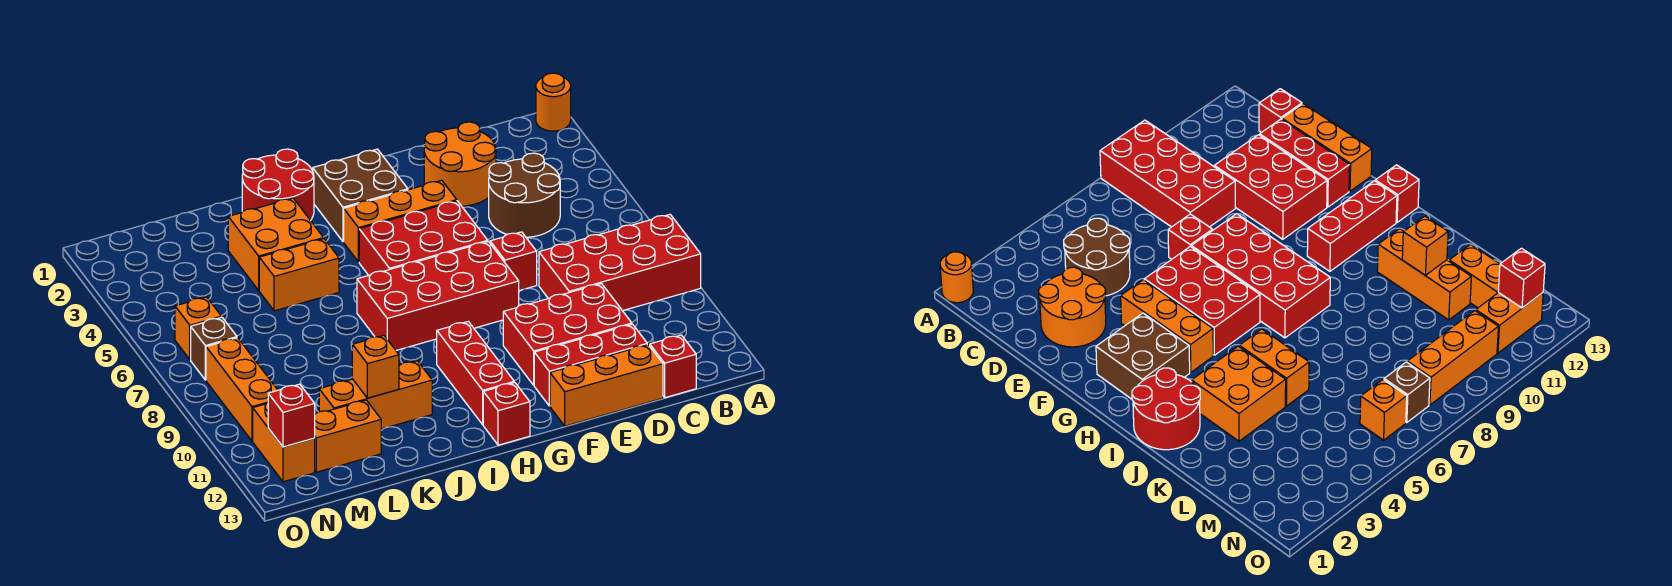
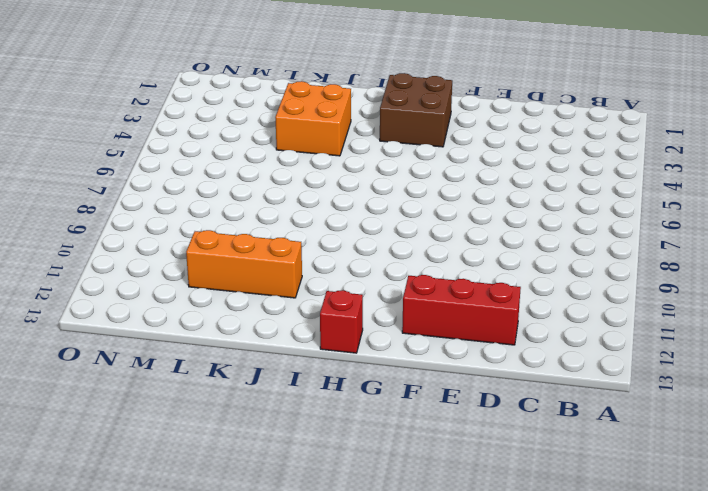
none -> orange round brick A1 level 1
none -> red brick A8:D9 level 1
none -> brown round brick C4:D5 level 1

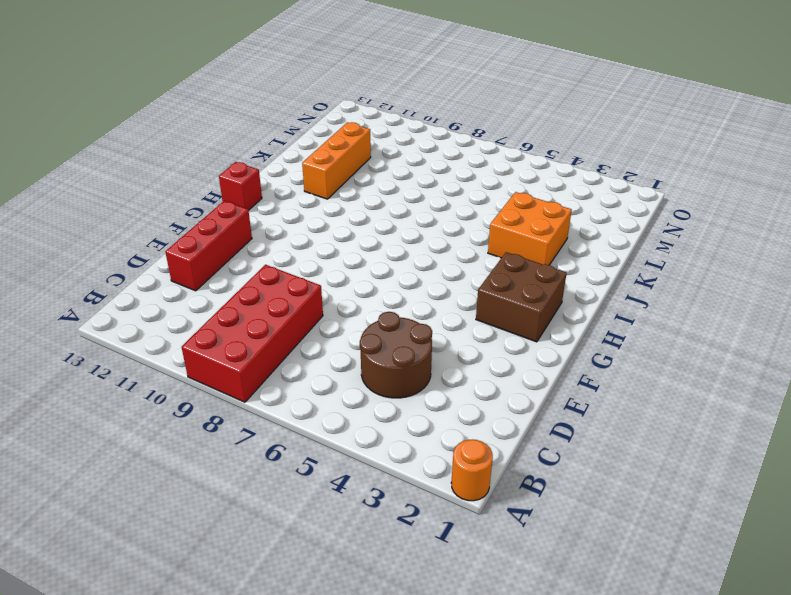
none -> red brick C13 level 1
none -> orange round brick D2:E3 level 1
none -> red brick D10:F11 level 1

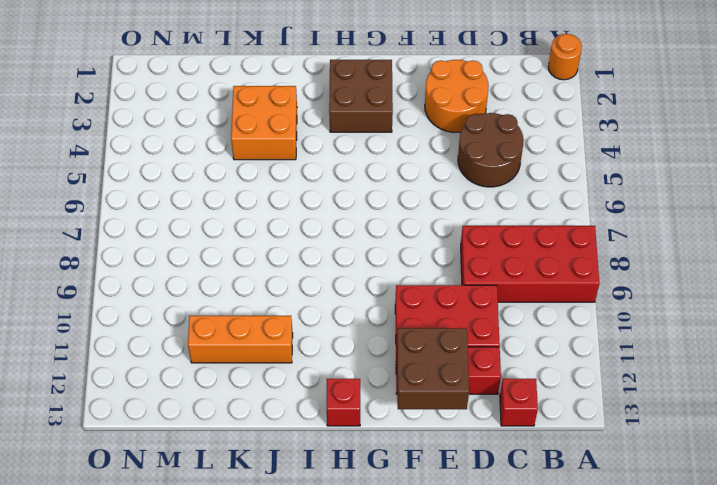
brown brick E12:F13 level 2 -> none
none -> orange brick D13:F13 level 1
none -> red brick E7 level 1
none -> orange brick F4:H4 level 1

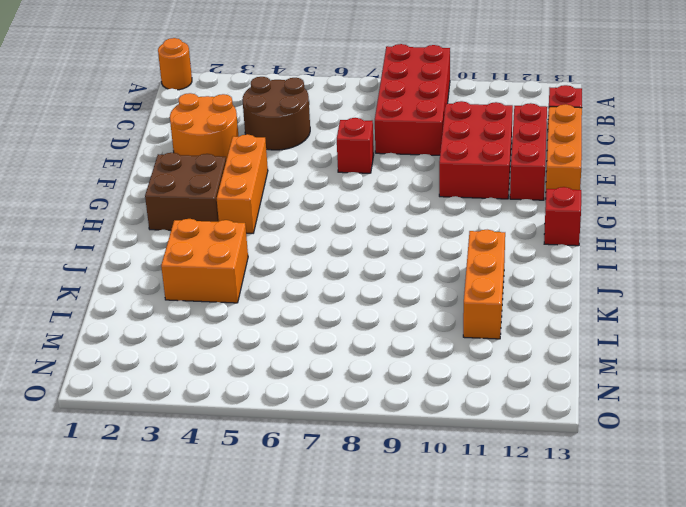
none -> red brick F5:H6 level 1
none -> red brick F7:I8 level 1
none -> red brick H10:H12 level 1

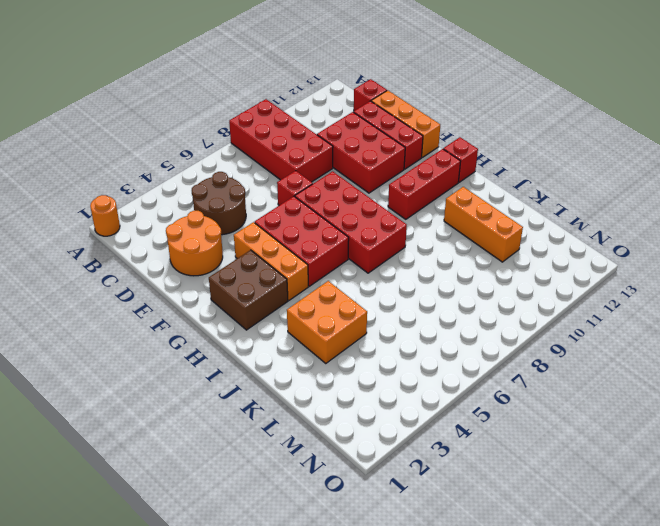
none -> red round brick I1:J2 level 1
none -> orange brick J5:K5 level 1
none -> orange brick L12:M12 level 1

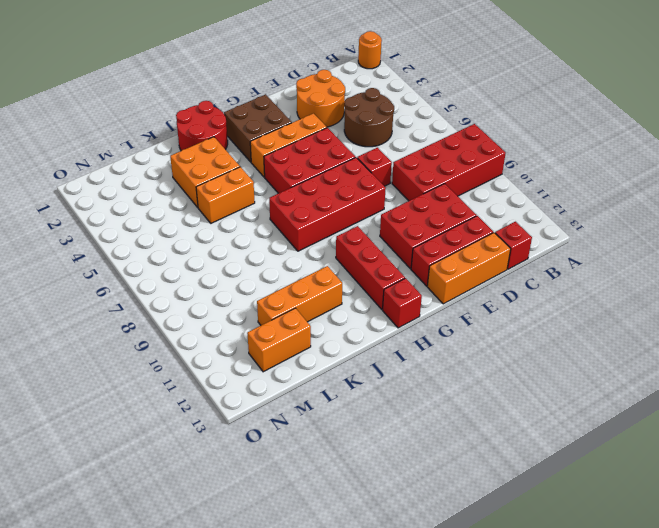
none -> orange brick N6 level 1
none -> brown brick N7 level 1
none -> orange brick N8:N10 level 1

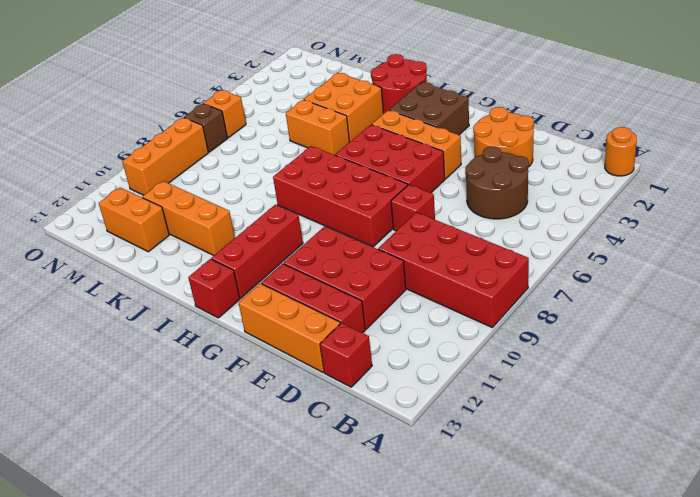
none -> orange brick N11:N12 level 1
none -> orange brick K11 level 2
none -> red brick N12 level 2

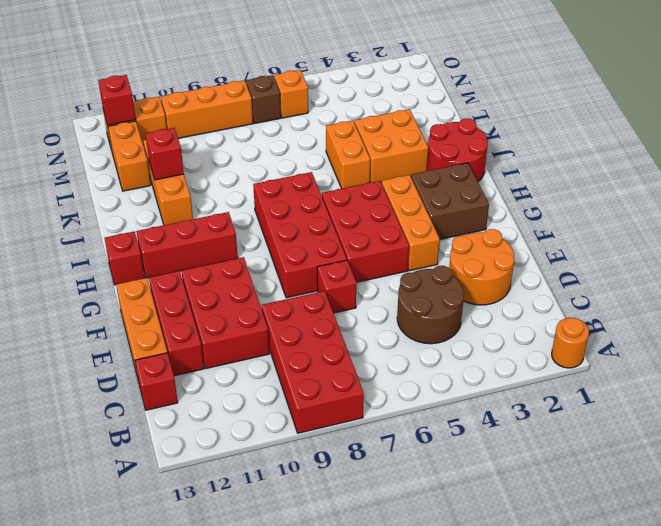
red brick K11 level 2 -> orange brick K11 level 2

